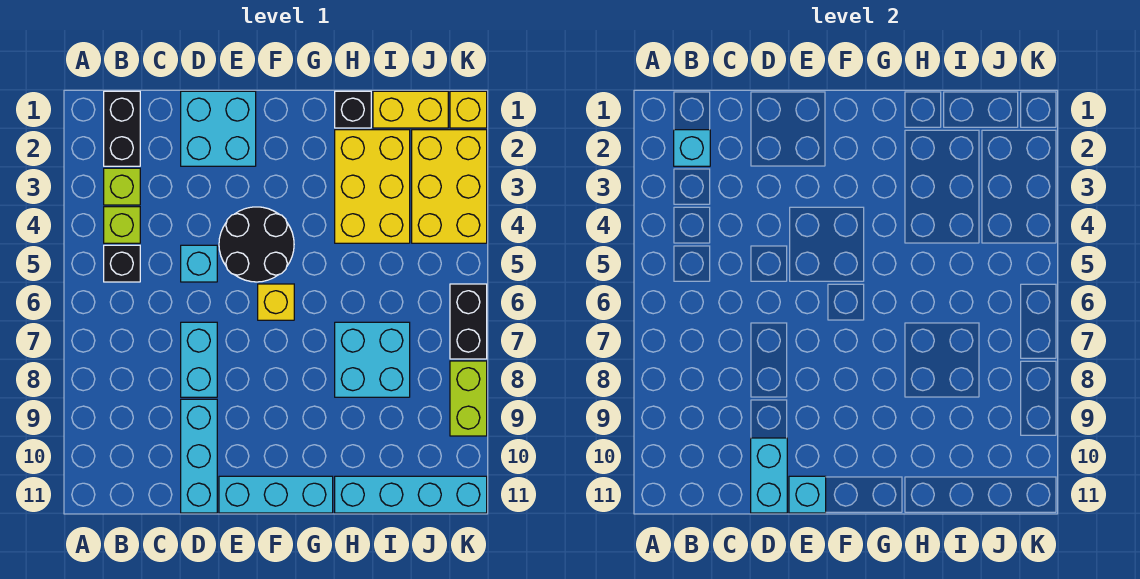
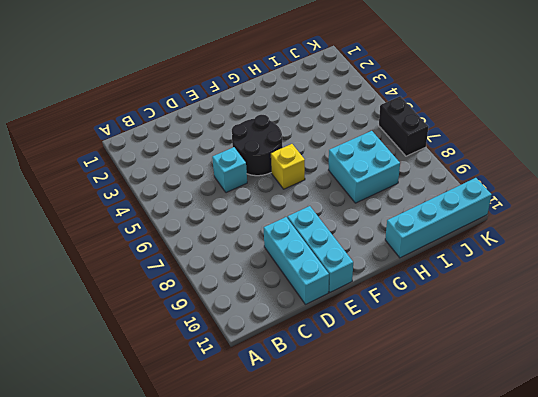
cyan brick E9:E11 level 1 -> cyan brick E11:G11 level 1
none -> black brick B1:B2 level 1
none -> lime brick B3 level 1
none -> lime brick B4 level 1

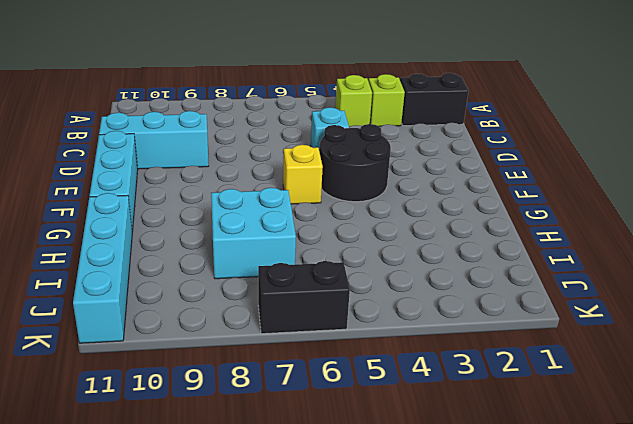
none -> black brick B5 level 1
none -> cyan brick D1:E2 level 1
none -> cyan brick D7:D8 level 1

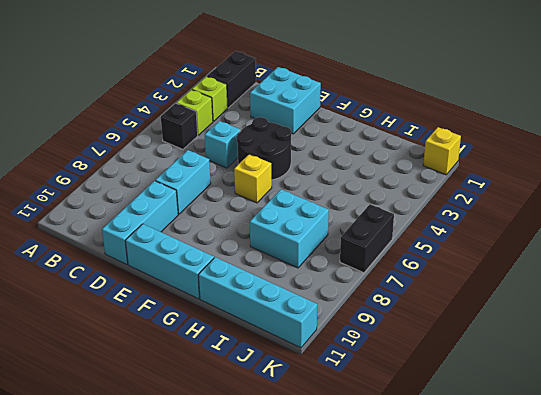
none -> black brick H1 level 1
none -> yellow brick H2:I4 level 1
none -> yellow brick I1:J1 level 1

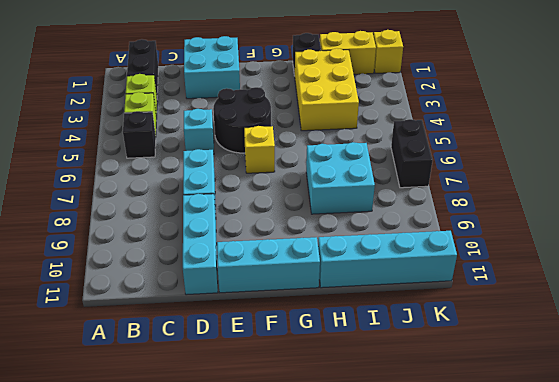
none -> yellow brick J2:K4 level 1
none -> lime brick K8:K9 level 1
none -> cyan brick B2 level 2

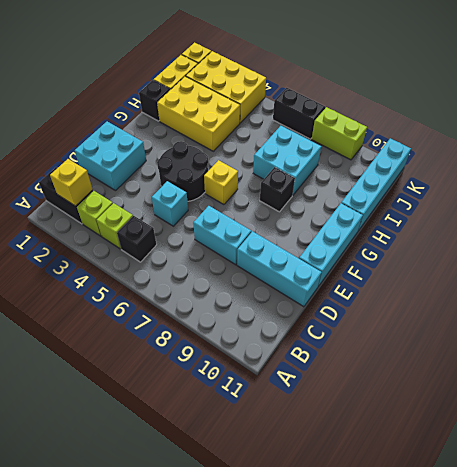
yellow brick B2 level 2 -> cyan brick B2 level 2
black brick G8 level 1 -> none
none -> cyan brick D10:D11 level 2
none -> cyan brick E11 level 2

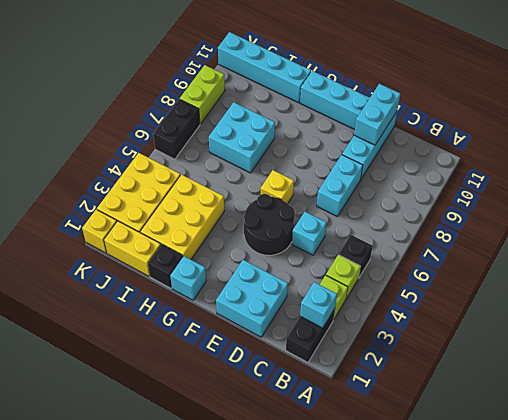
cyan brick G1 level 1 -> cyan brick E11 level 2

